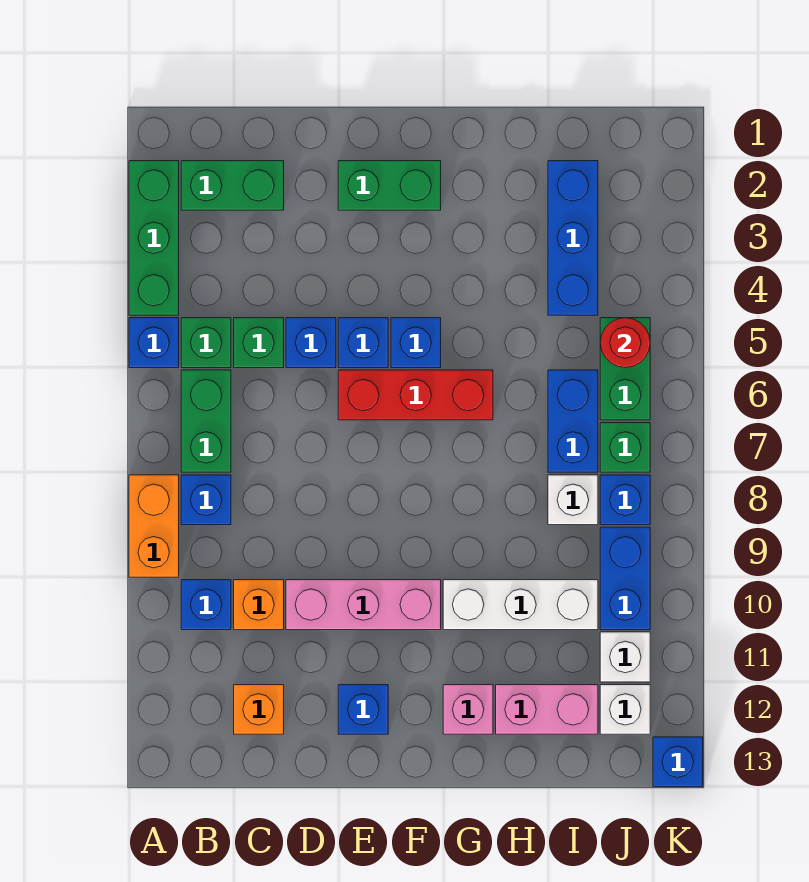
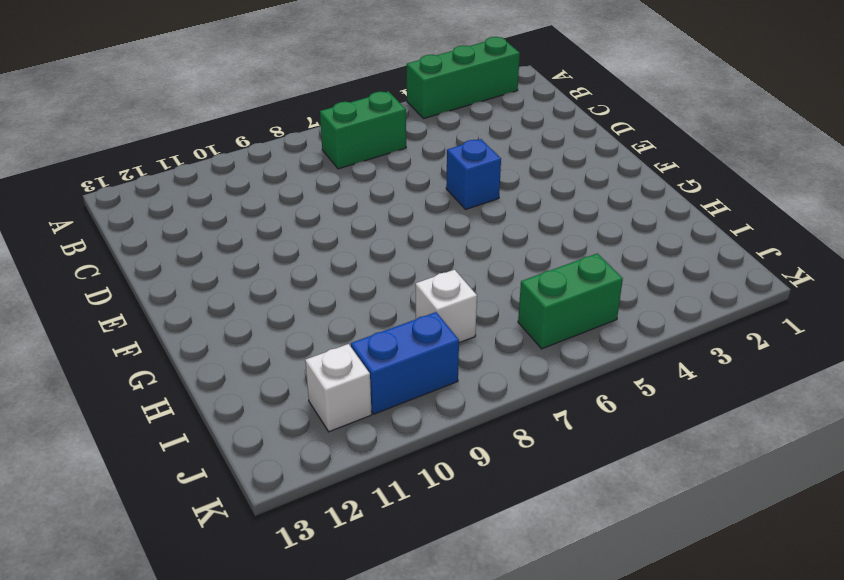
none -> blue brick A5 level 1
none -> orange brick A8:A9 level 1
none -> green brick B2:C2 level 1
none -> green brick B5 level 1

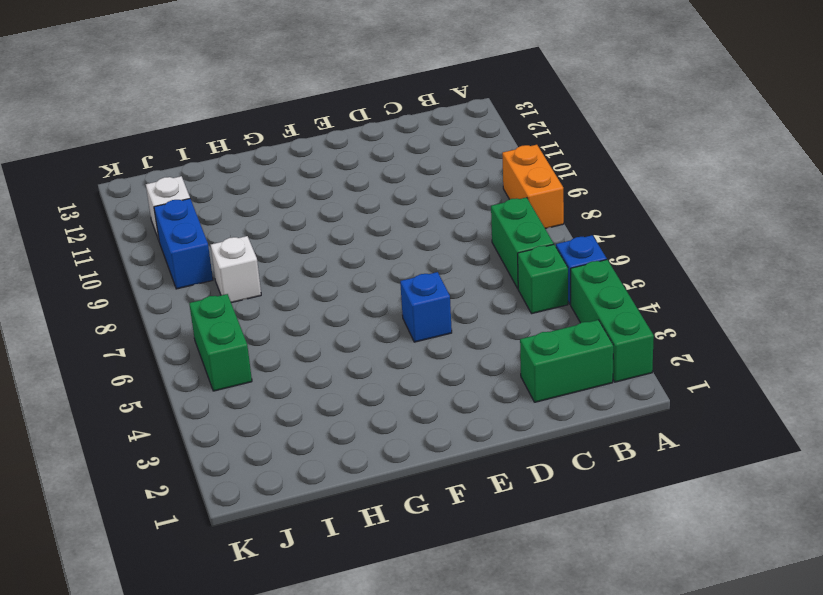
none -> blue brick B8 level 1
none -> blue brick B10 level 1
none -> green brick C5 level 1
none -> orange brick C10 level 1

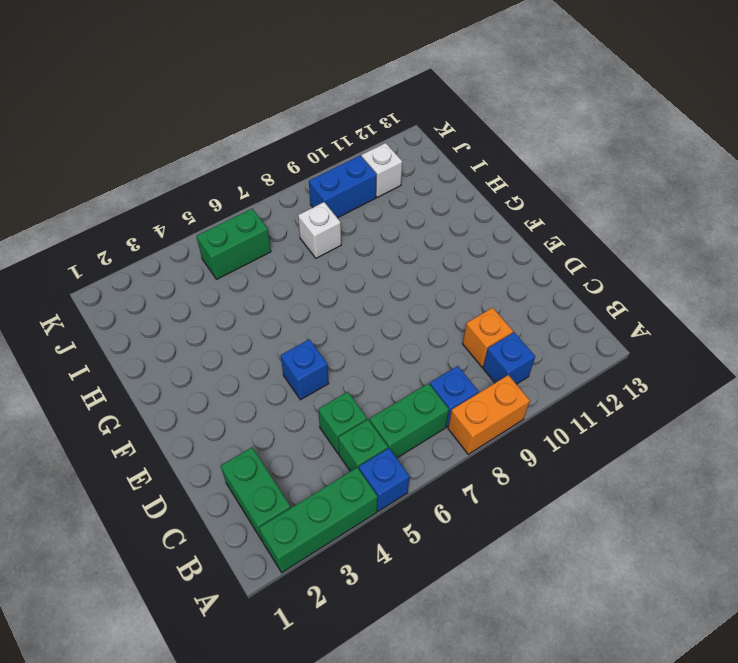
none -> orange brick C12 level 1
none -> blue brick D5 level 1
none -> pink brick D10:F10 level 1
none -> green brick E2:F2 level 1

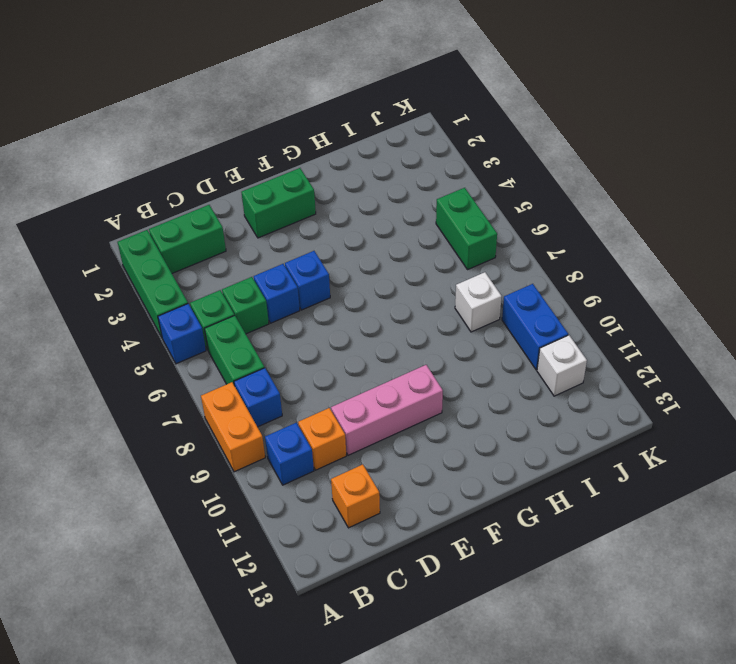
none -> red brick E6:G6 level 1
none -> blue brick E12 level 1
none -> blue brick F5 level 1
none -> white brick G10:I10 level 1

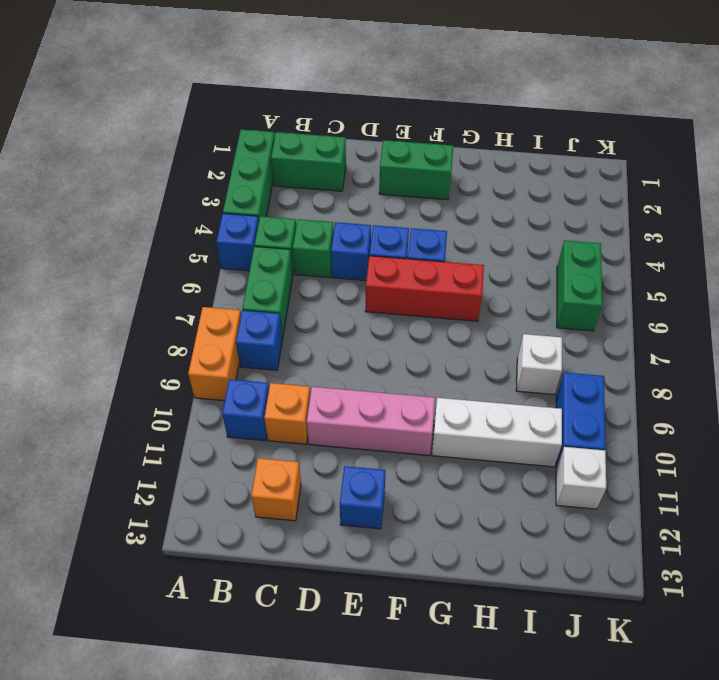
none -> pink brick G12 level 1
none -> pink brick H12:I12 level 1
none -> blue brick I2:I4 level 1
none -> blue brick I6:I7 level 1

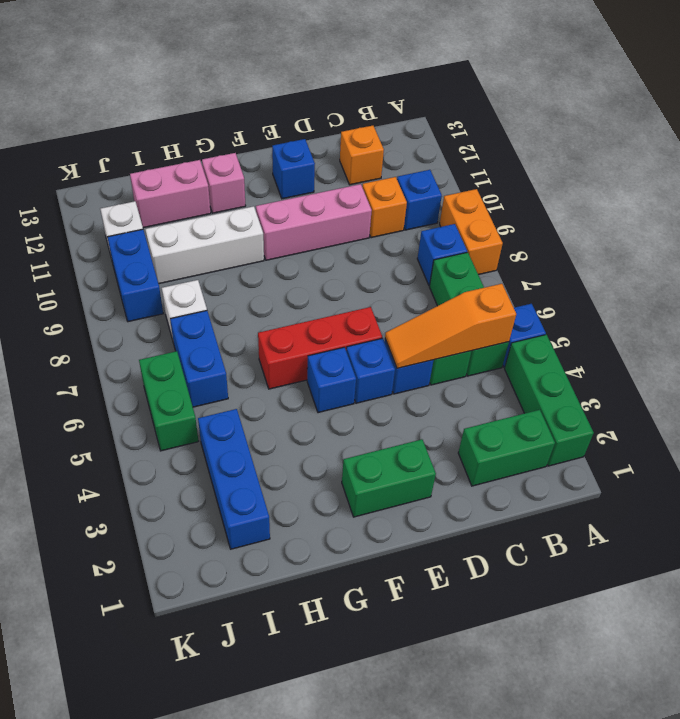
orange slope B5:D5 level 2 top B -> none
none -> green brick J7 level 1
none -> blue brick J8 level 1
none -> white brick J12 level 1
none -> blue brick K13 level 1

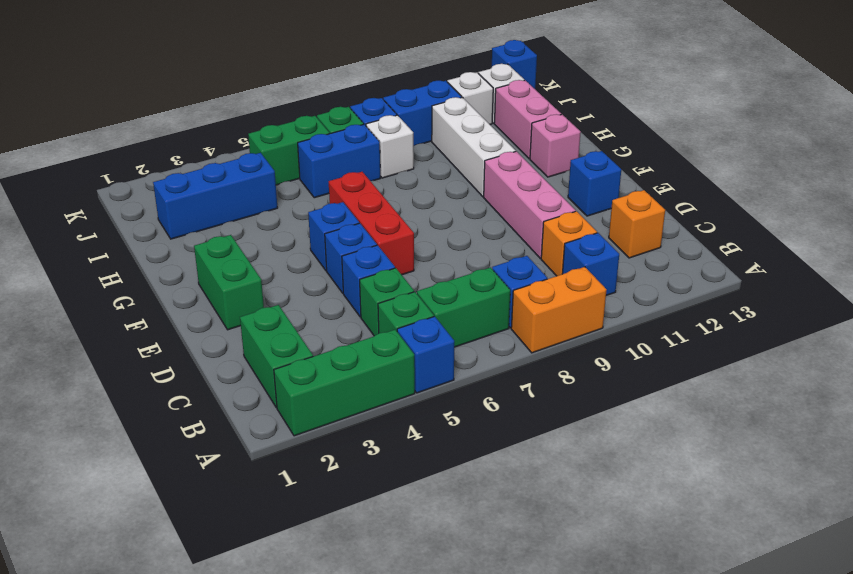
none -> red round brick J5 level 2

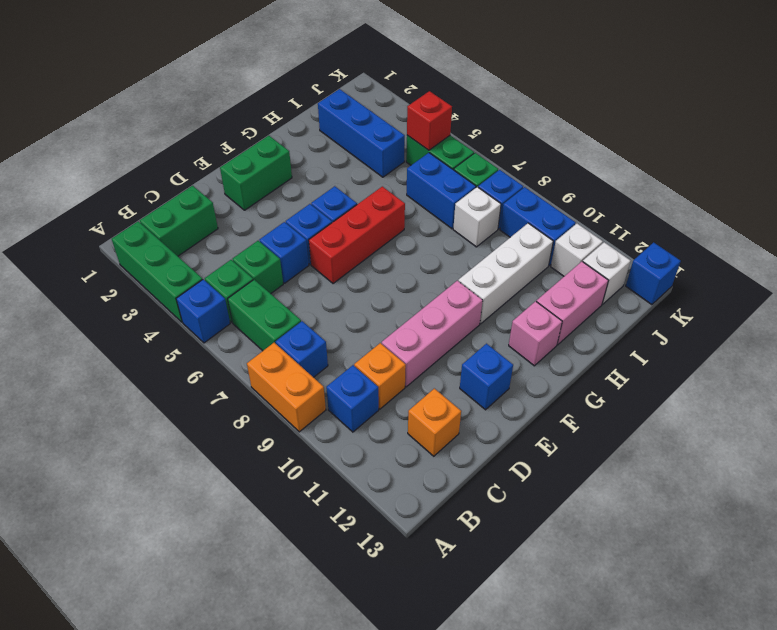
red brick J5 level 2 -> red round brick J5 level 2

